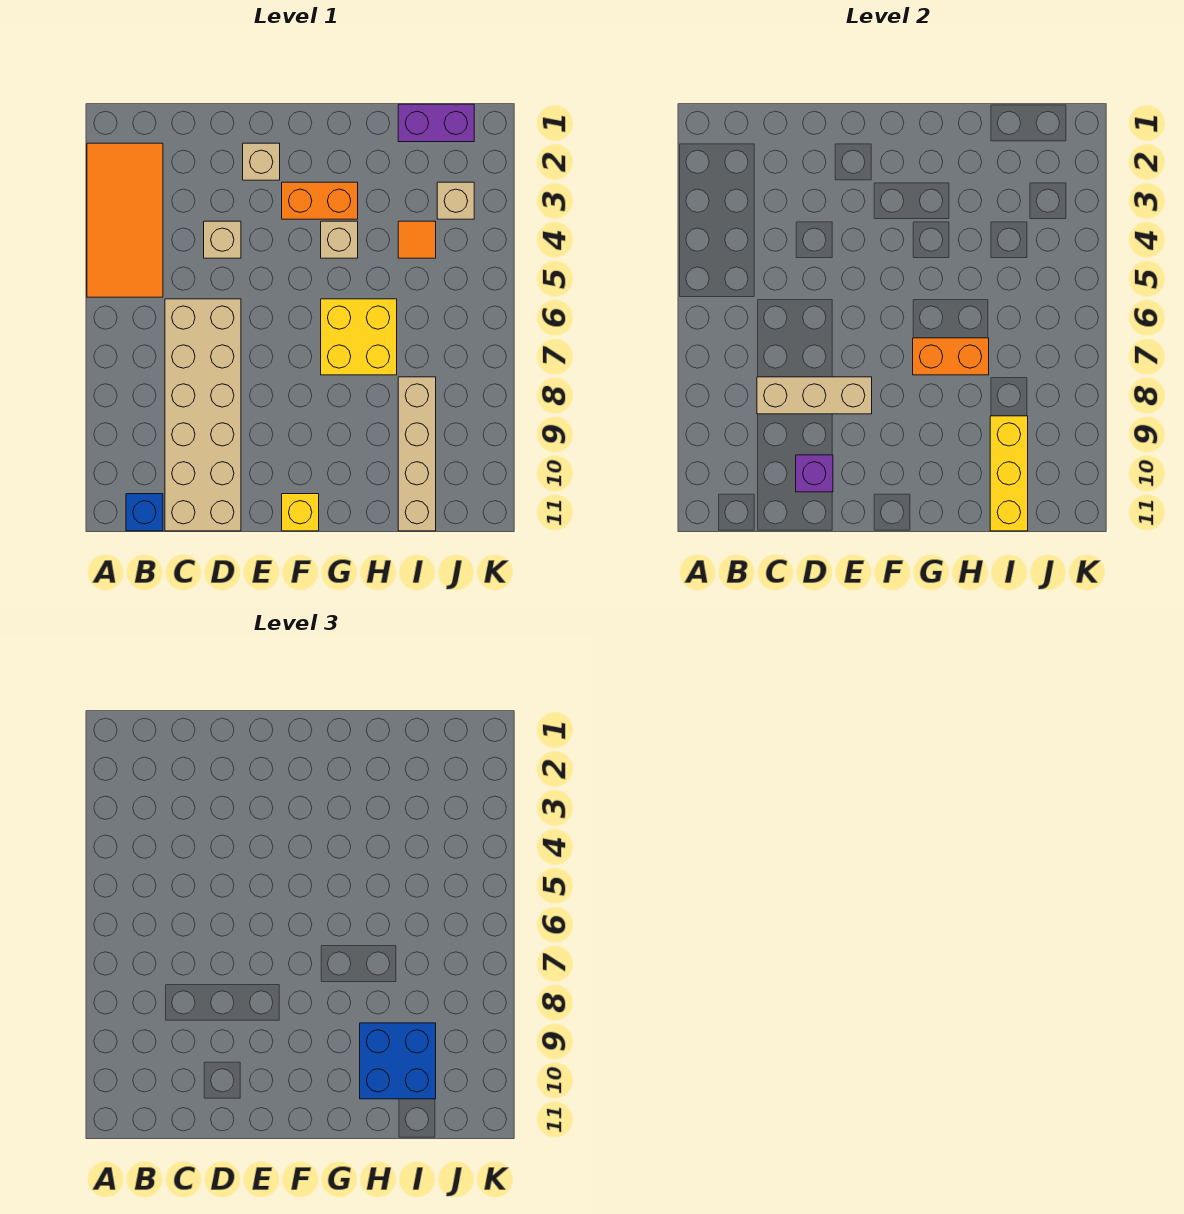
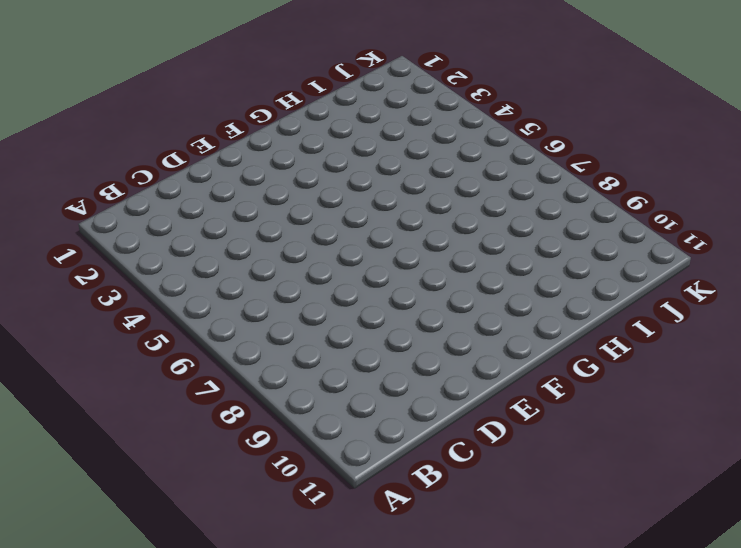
none -> orange tile A2:B5 level 1
none -> blue brick B11 level 1
none -> tan brick C6:D11 level 1

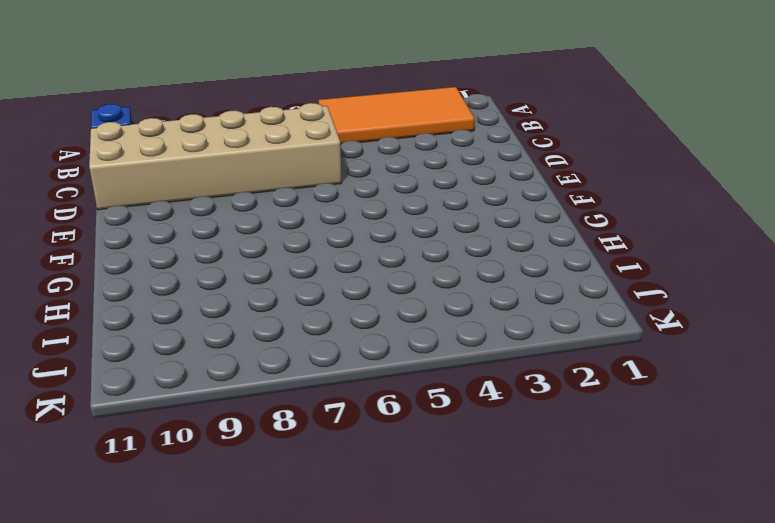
none -> tan brick D4 level 1
none -> tan brick E2 level 1
none -> orange brick F3:G3 level 1

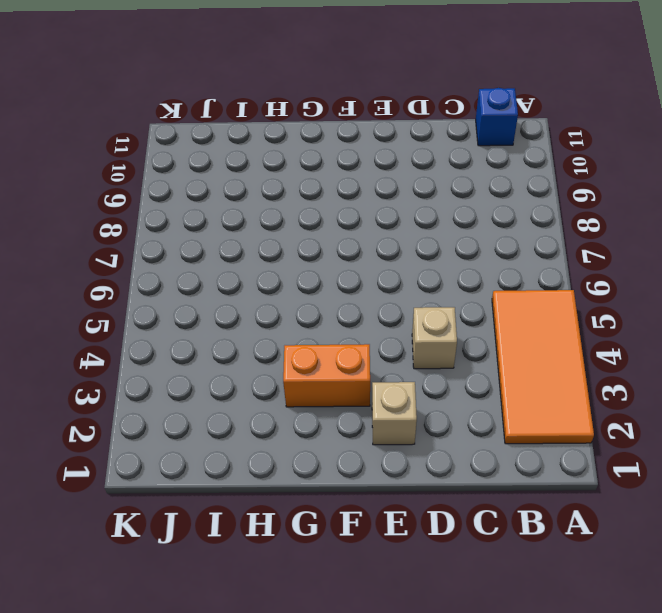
none -> tan brick C6:D11 level 1
none -> yellow brick F11 level 1
none -> tan brick G4 level 1

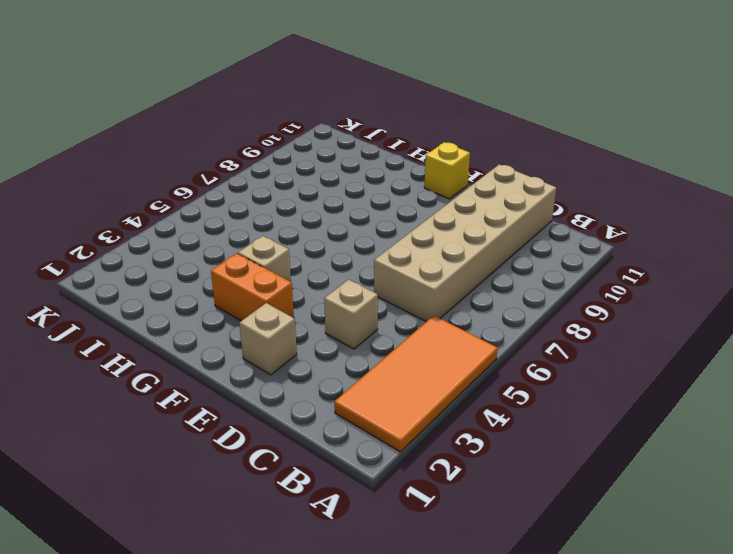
none -> blue brick B11 level 1
none -> yellow brick G6:H7 level 1
none -> purple brick I1:J1 level 1

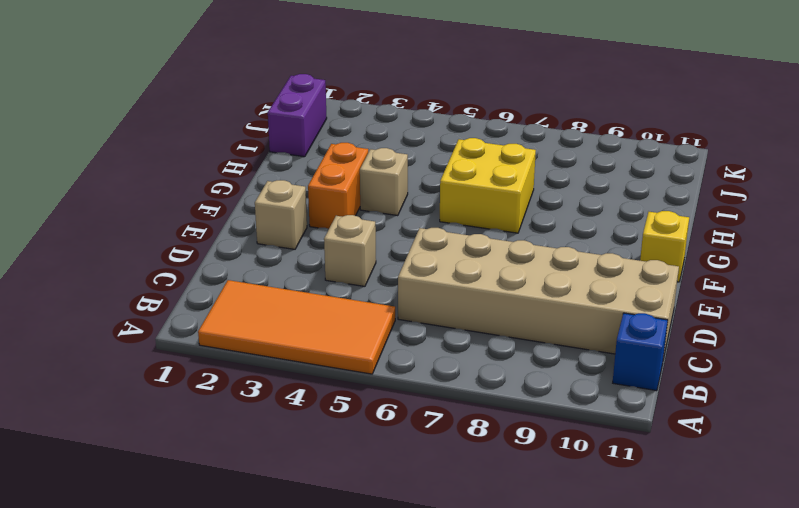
none -> orange tile I4 level 1
none -> tan brick I8:I11 level 1
none -> tan brick J3 level 1

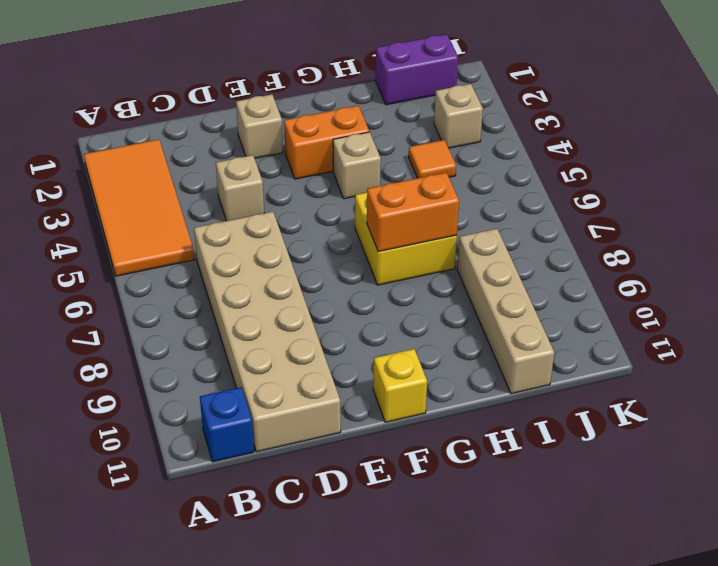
none -> tan brick C8:E8 level 2
none -> purple brick D10 level 2
none -> yellow brick I9:I11 level 2

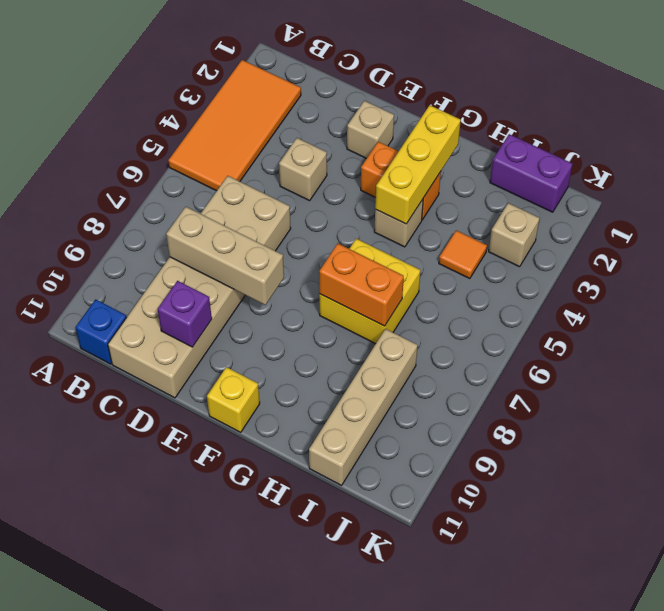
yellow brick G2:G4 level 2 -> yellow brick I9:I11 level 2
none -> blue brick H9:I10 level 3

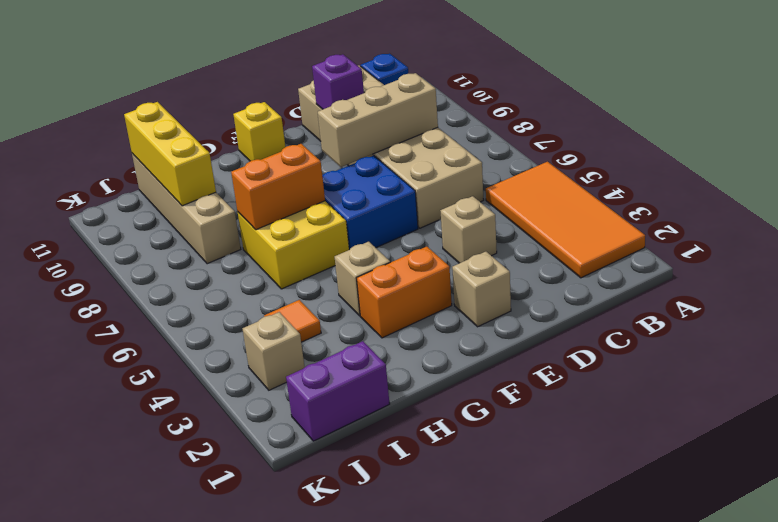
blue brick E6:F7 level 1 -> blue brick H9:I10 level 3

